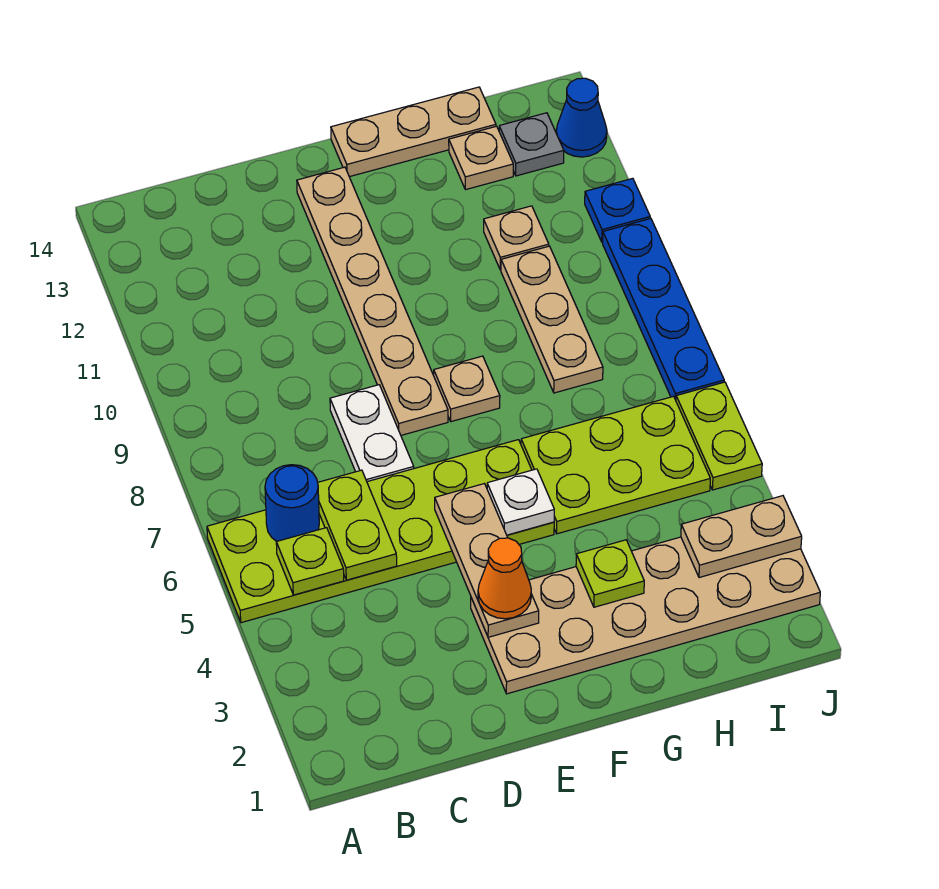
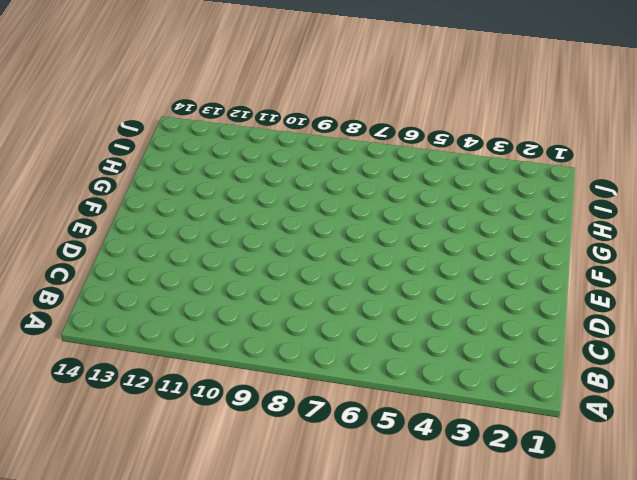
none -> lime plate A5:F6 level 1
none -> white plate D7:D8 level 1
none -> tan plate E2:J3 level 1

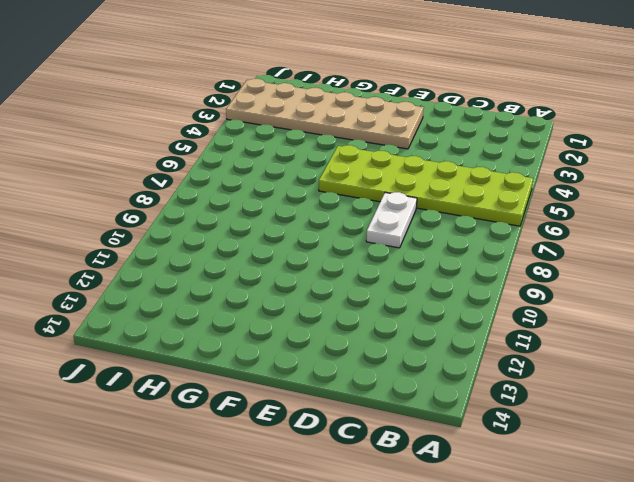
none -> tan plate E8:E13 level 1
none -> tan plate F8 level 1
none -> tan plate F14:H14 level 1

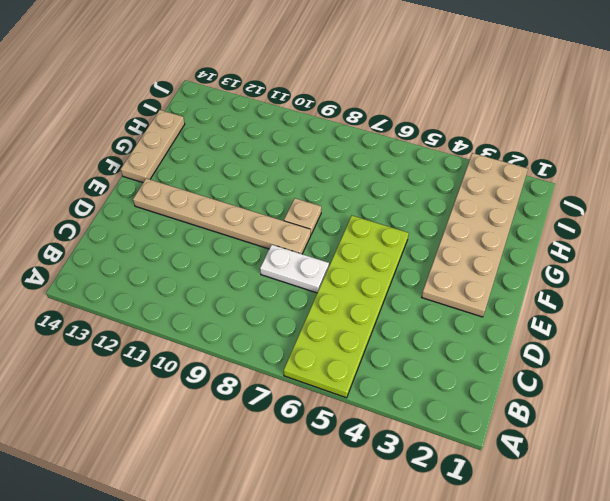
none -> lime plate G5:I6 level 1
none -> tan plate H8:H10 level 1
none -> tan plate H11 level 1

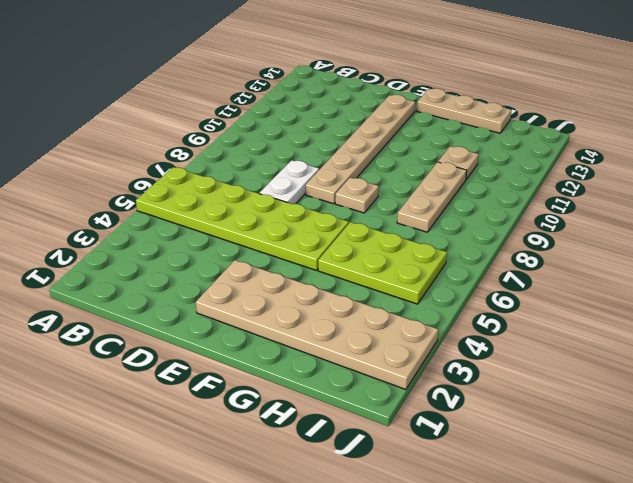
none -> tan plate H13 level 1
none -> grey plate I13 level 1
none -> lime plate J5:J6 level 1

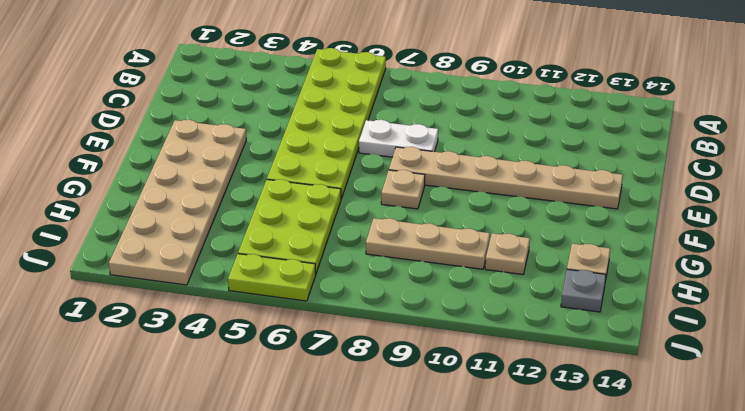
none -> tan plate F14:H14 level 1
none -> blue plate J7:J10 level 1
none -> blue plate J11 level 1

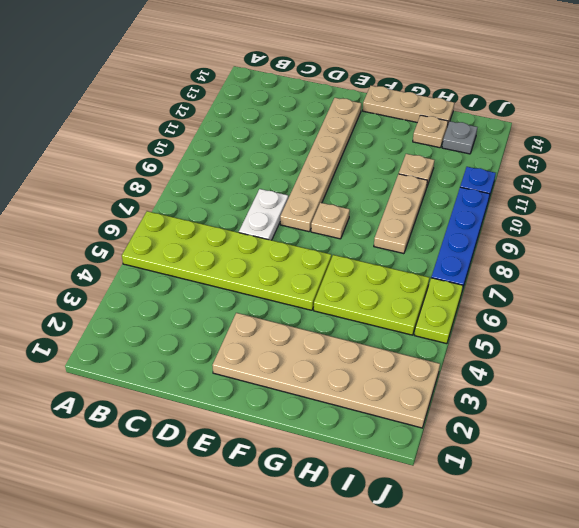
none -> blue cone J13 level 1
none -> lime plate B5 level 2
none -> blue round brick B6 level 2

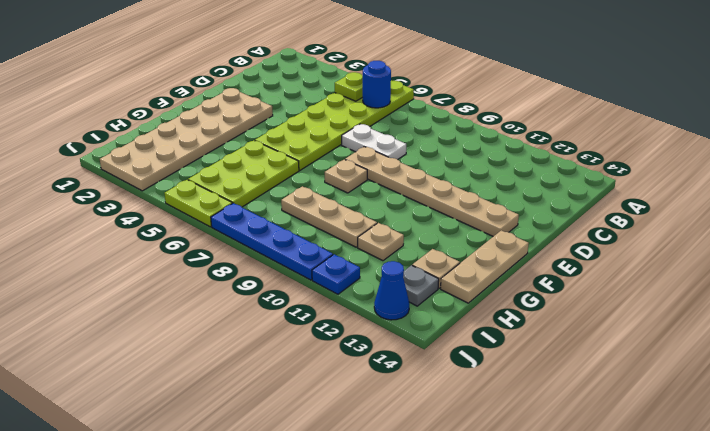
none -> lime plate C5:C6 level 2
none -> tan plate E3:E5 level 2
none -> white plate F5 level 2

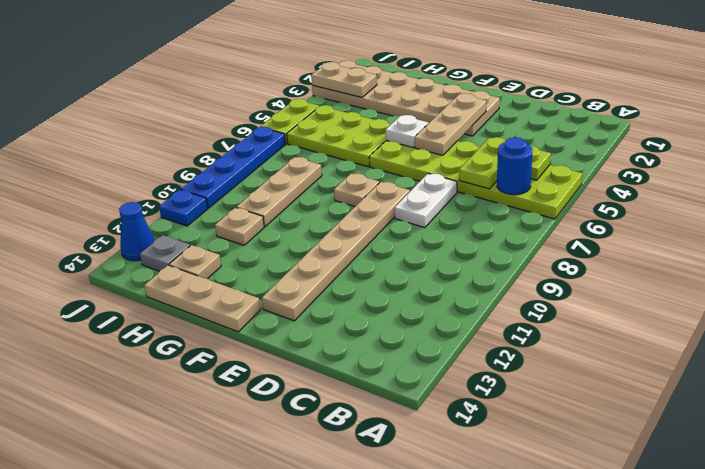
none -> lime plate G3 level 2
none -> orange cone E3 level 3

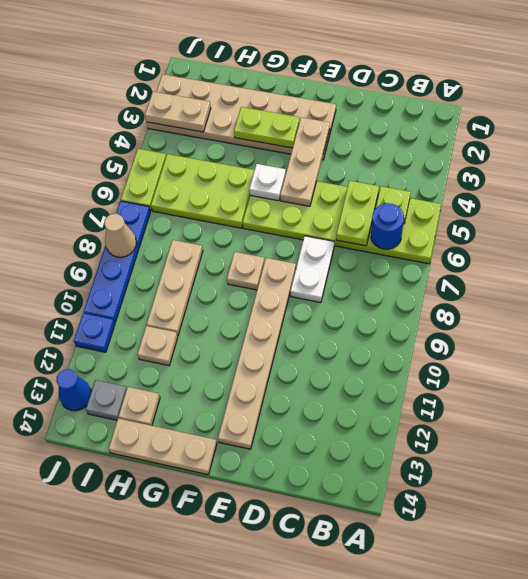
lime plate F3:G3 level 2 -> lime plate G3 level 2
tan cone J8 level 2 -> none
none -> orange cone E3 level 3

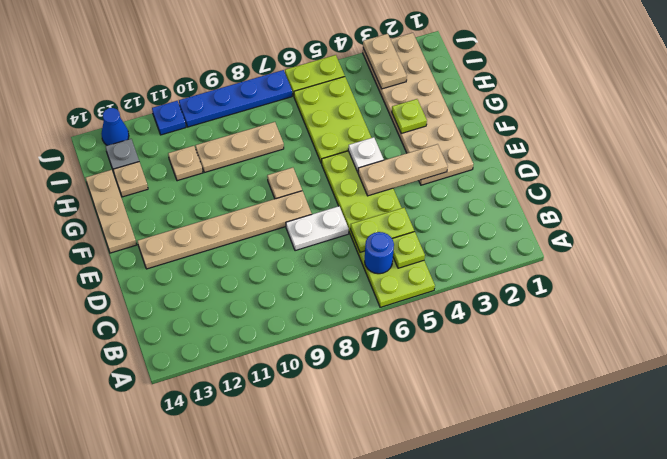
none -> orange cone E3 level 3

